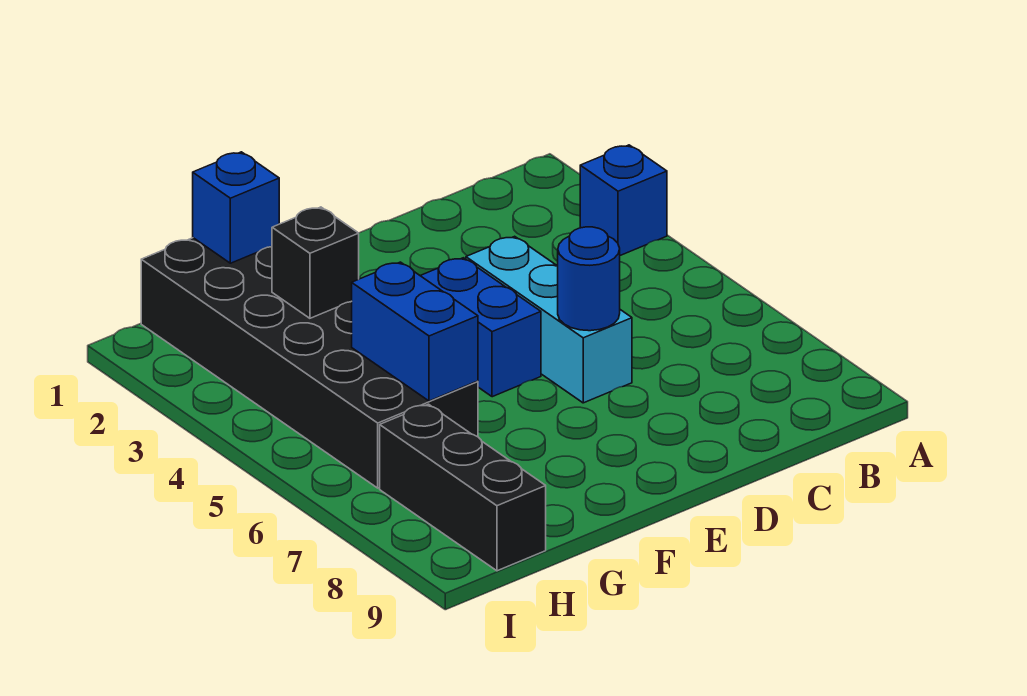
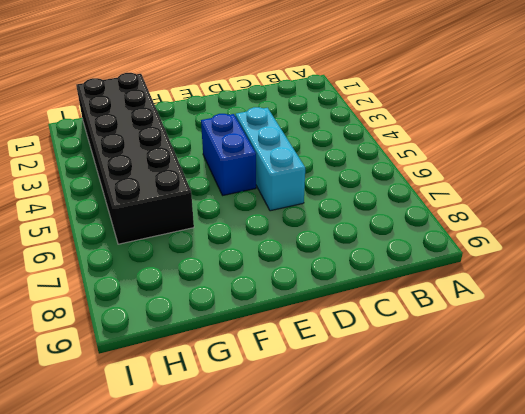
none -> blue brick A3 level 1
none -> black brick H7:H9 level 1

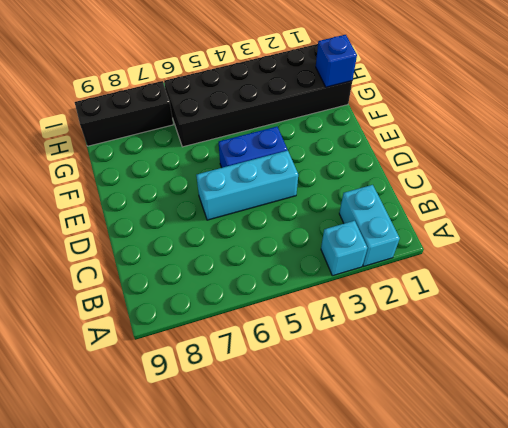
cyan brick A2:B2 level 1 -> none
cyan brick A3 level 1 -> blue brick A3 level 1
none -> blue round brick D6 level 2
none -> black brick G3 level 2

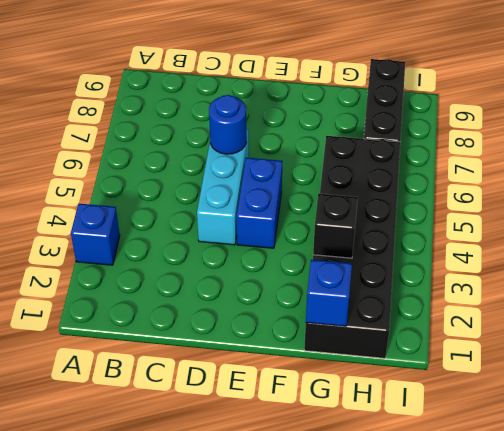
none -> blue brick G5:G6 level 2

